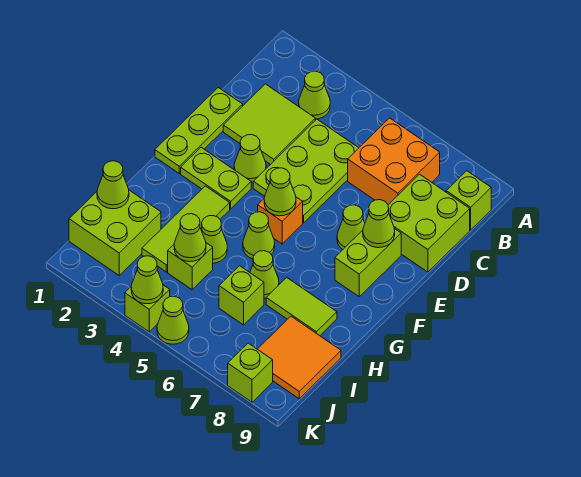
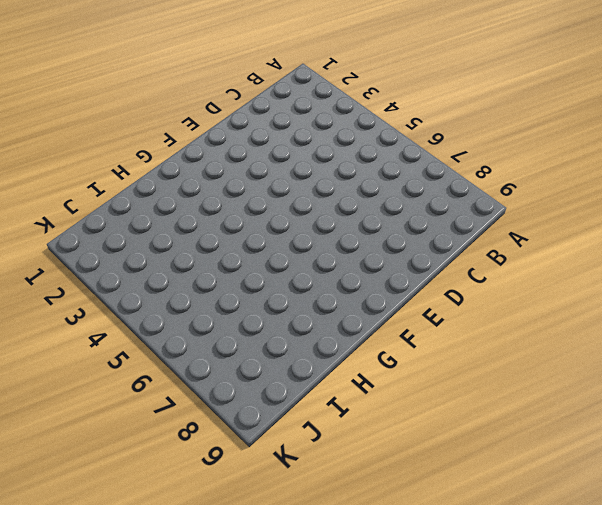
none -> lime cone B3 level 1
none -> orange brick B6:C7 level 1
none -> lime brick B9 level 1

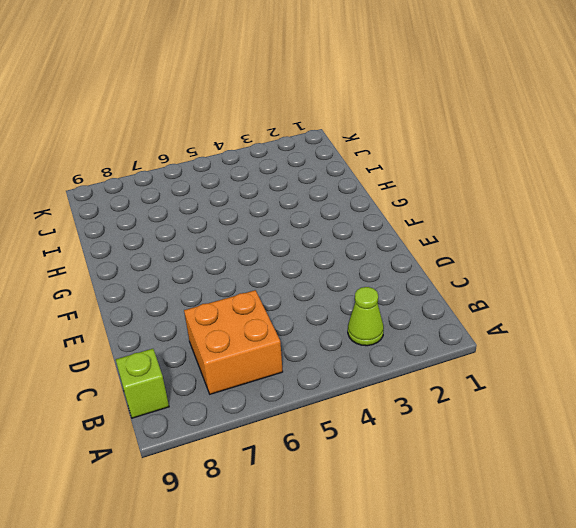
none -> lime tile C2:D3 level 1
none -> lime plate C4:E5 level 1
none -> lime brick C8:D9 level 1

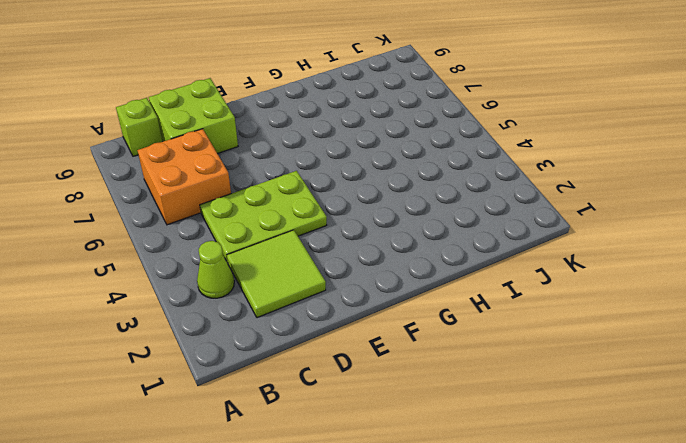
none -> lime plate D1:F1 level 1
none -> lime cone E3 level 1
none -> lime cone E7 level 1

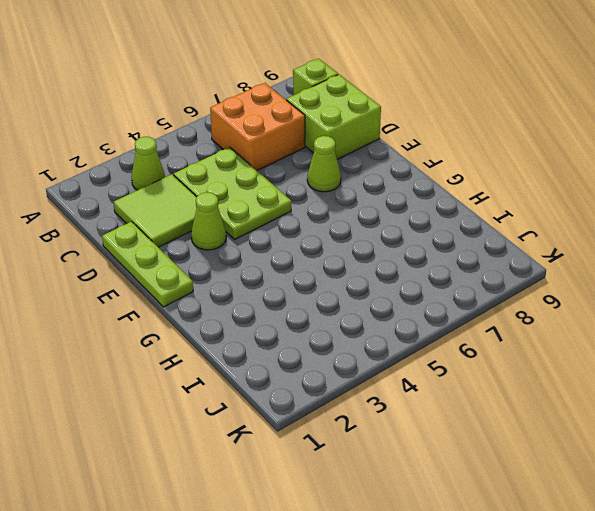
none -> lime brick E8:F8 level 1
none -> lime plate F2:F3 level 1
none -> orange brick F5 level 1

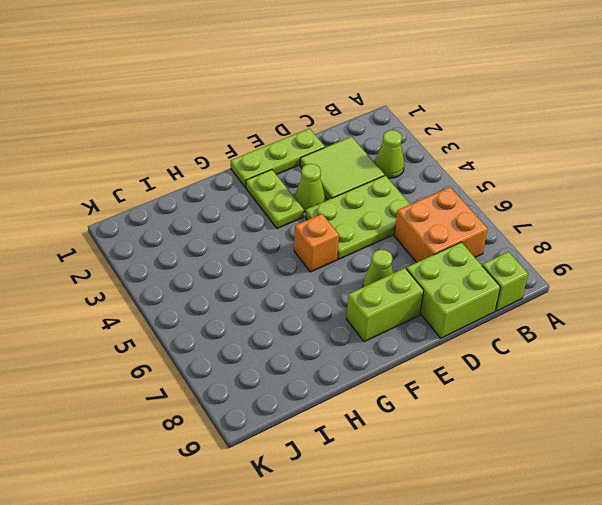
none -> lime tile G3:I3 level 1
none -> lime cone G5 level 1
none -> lime cone H4 level 1

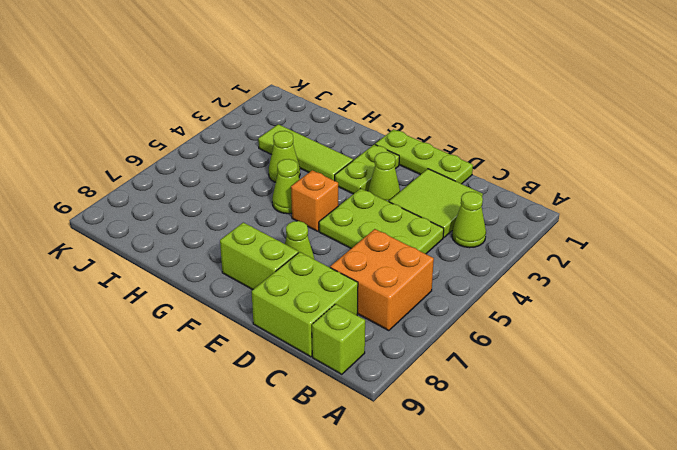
none -> lime cone H6 level 1
none -> lime tile H7:H8 level 1
none -> lime brick I1:J2 level 1

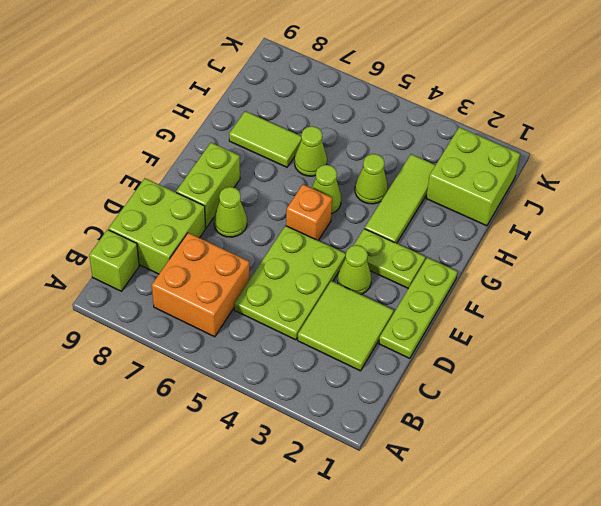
none -> lime cone B3 level 1
none -> lime brick I4 level 1
none -> lime brick I6 level 1

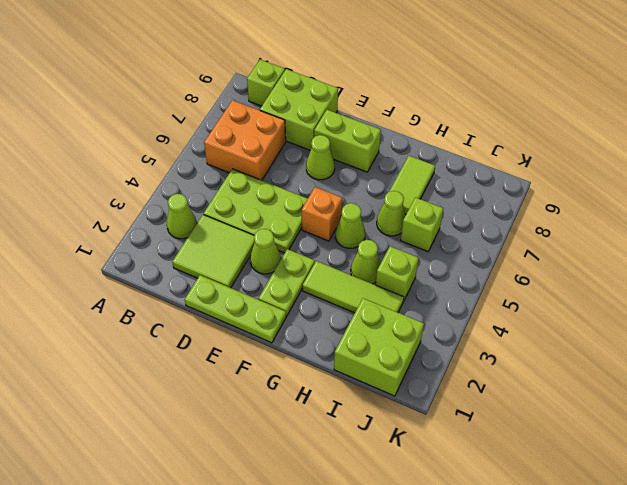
none -> orange tile I8:J9 level 1
none -> lime brick K4 level 1
none -> lime cone K5 level 1

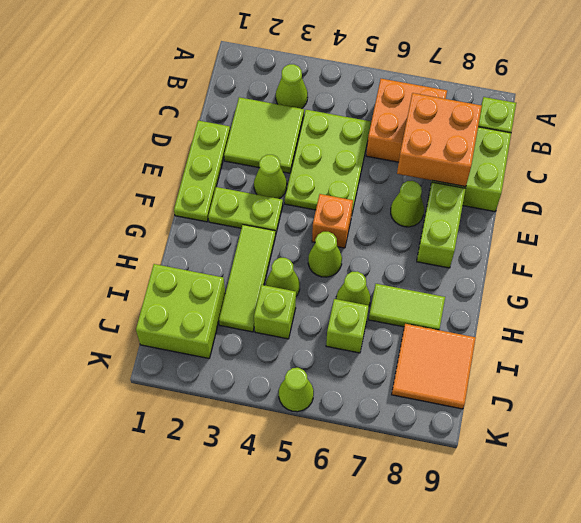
orange brick C7:D8 level 2 -> none
none -> lime brick K4 level 1
none -> lime brick K8 level 1
none -> lime cone E8 level 2

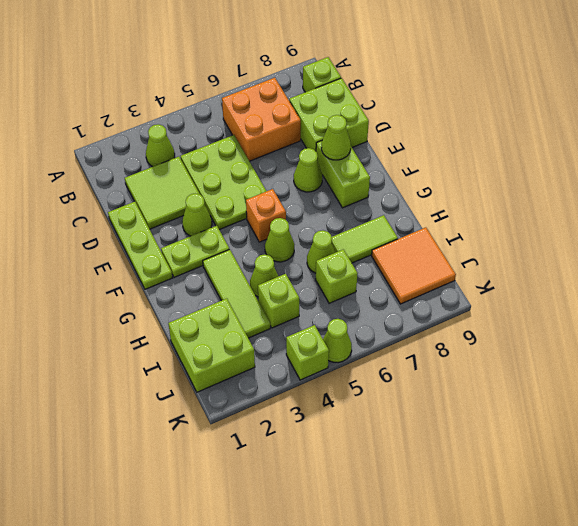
none -> lime brick K8 level 1
none -> lime cone F5 level 2
none -> lime cone I1 level 2

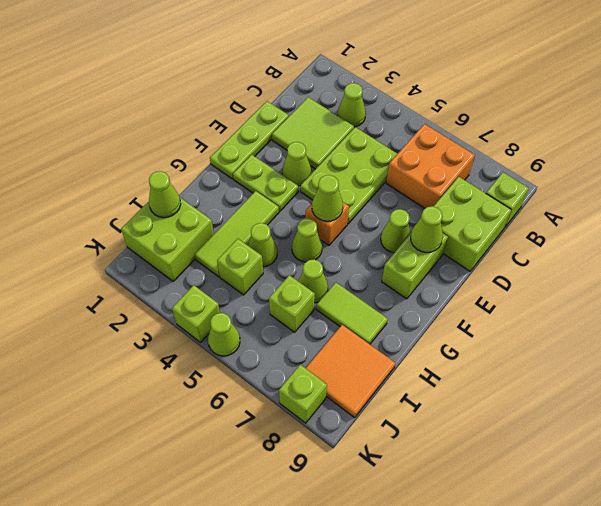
none -> lime cone I4 level 2
none -> lime cone K4 level 2

